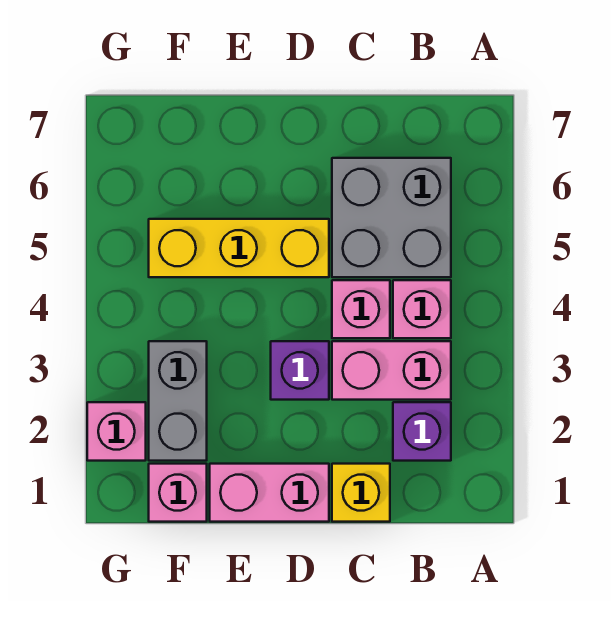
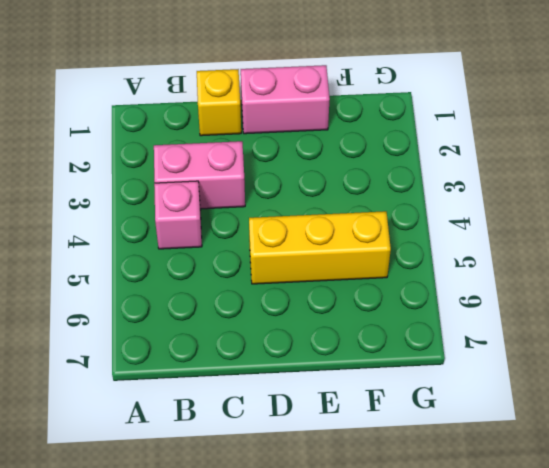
none -> purple brick B2 level 1
none -> grey brick B5:C6 level 1
none -> pink brick C4 level 1

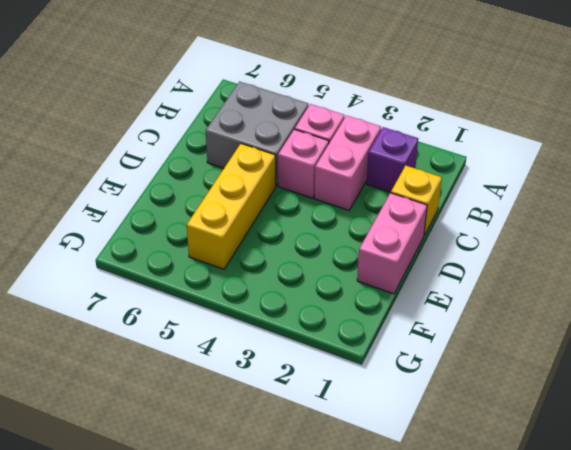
none -> purple brick D3 level 1
none -> pink brick F1 level 1
none -> grey brick F2:F3 level 1

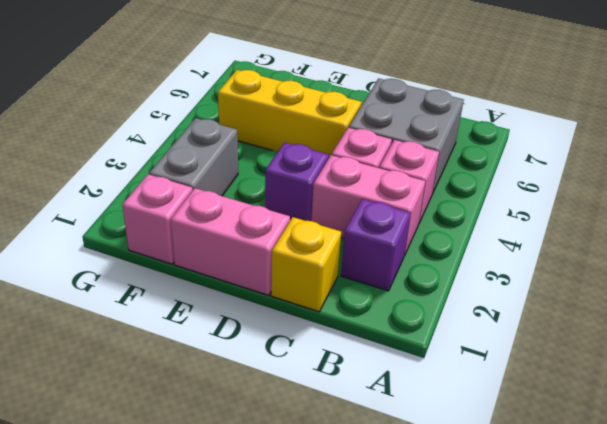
none -> pink brick G2 level 1

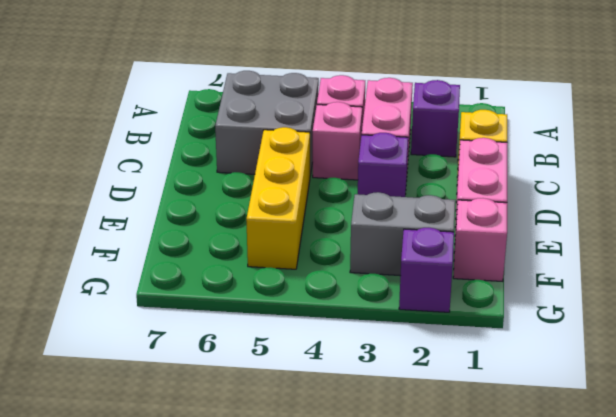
purple brick G2 level 1 -> pink brick G2 level 1

